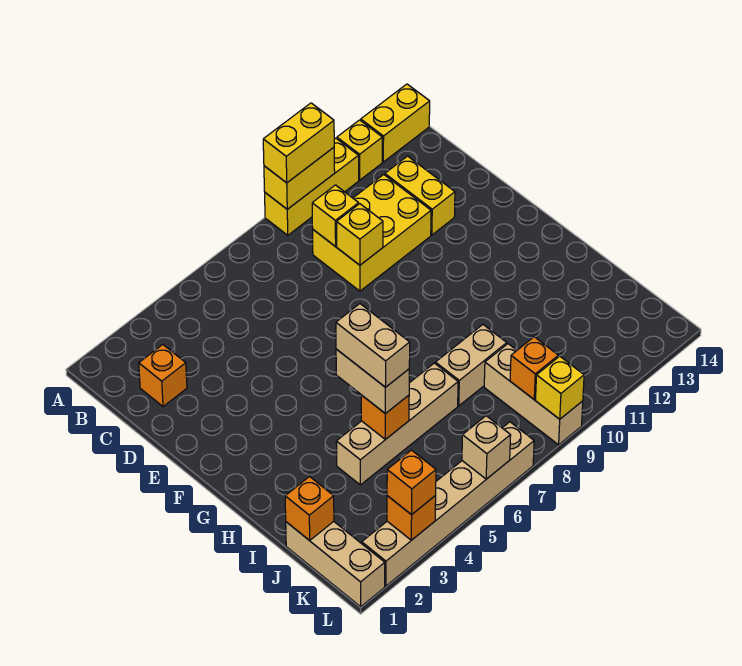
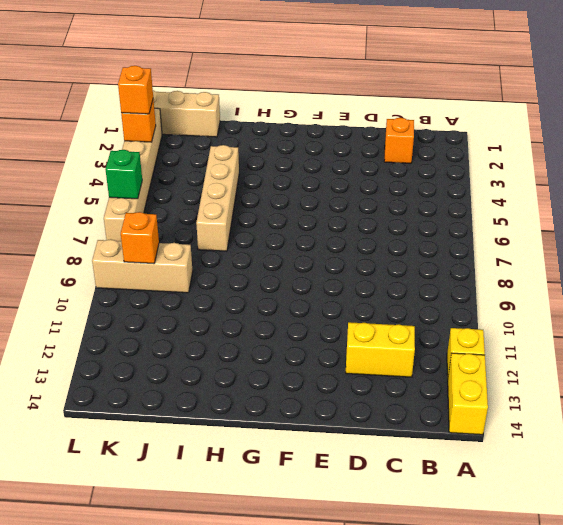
green brick L6 level 2 -> tan brick L6 level 2
none -> yellow brick A9:A11 level 1
none -> yellow brick C9:D11 level 1
none -> tan brick I8:I9 level 1

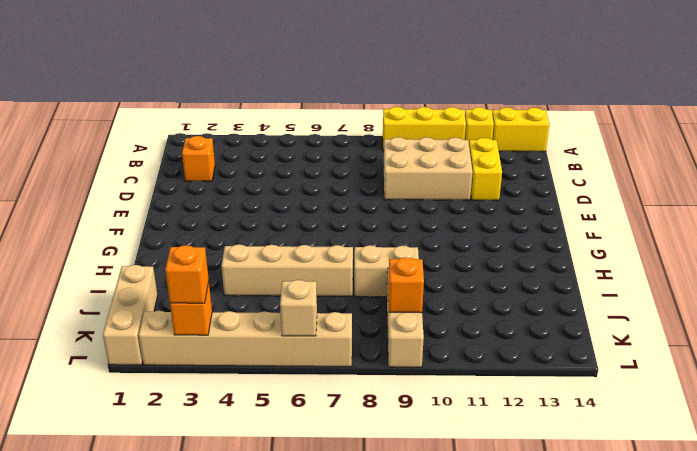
tan brick C9:D11 level 1 -> yellow brick C9:D11 level 1
none -> yellow brick A9:A10 level 2
none -> yellow brick C9 level 2
none -> yellow brick D9 level 2

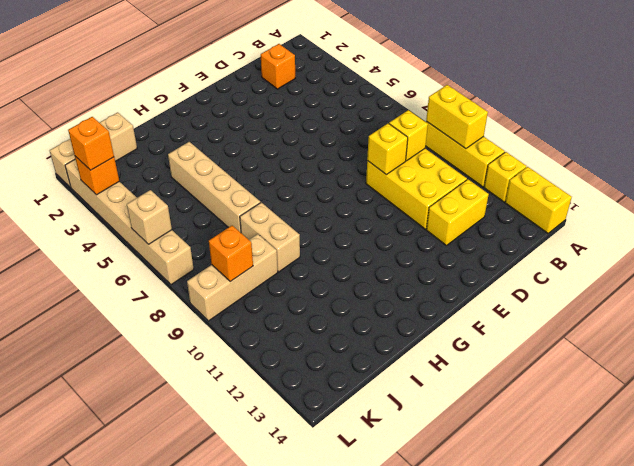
none -> orange brick I5 level 2
none -> orange brick J1 level 2
none -> yellow brick L9 level 2

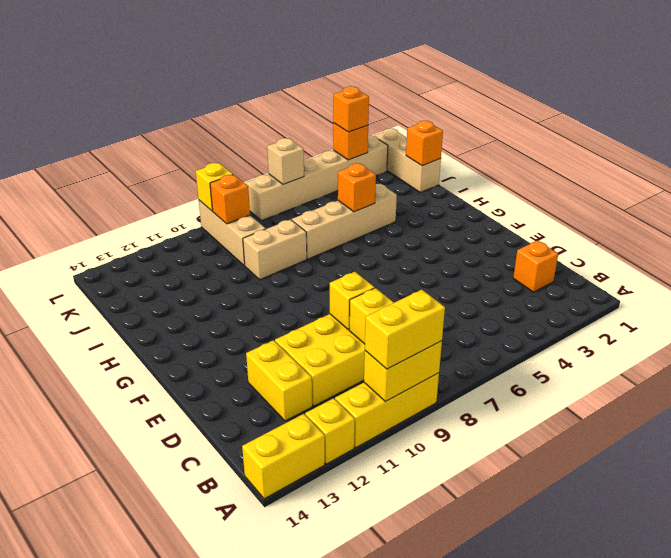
none -> tan brick H5:I5 level 3
none -> tan brick H5:I5 level 4

